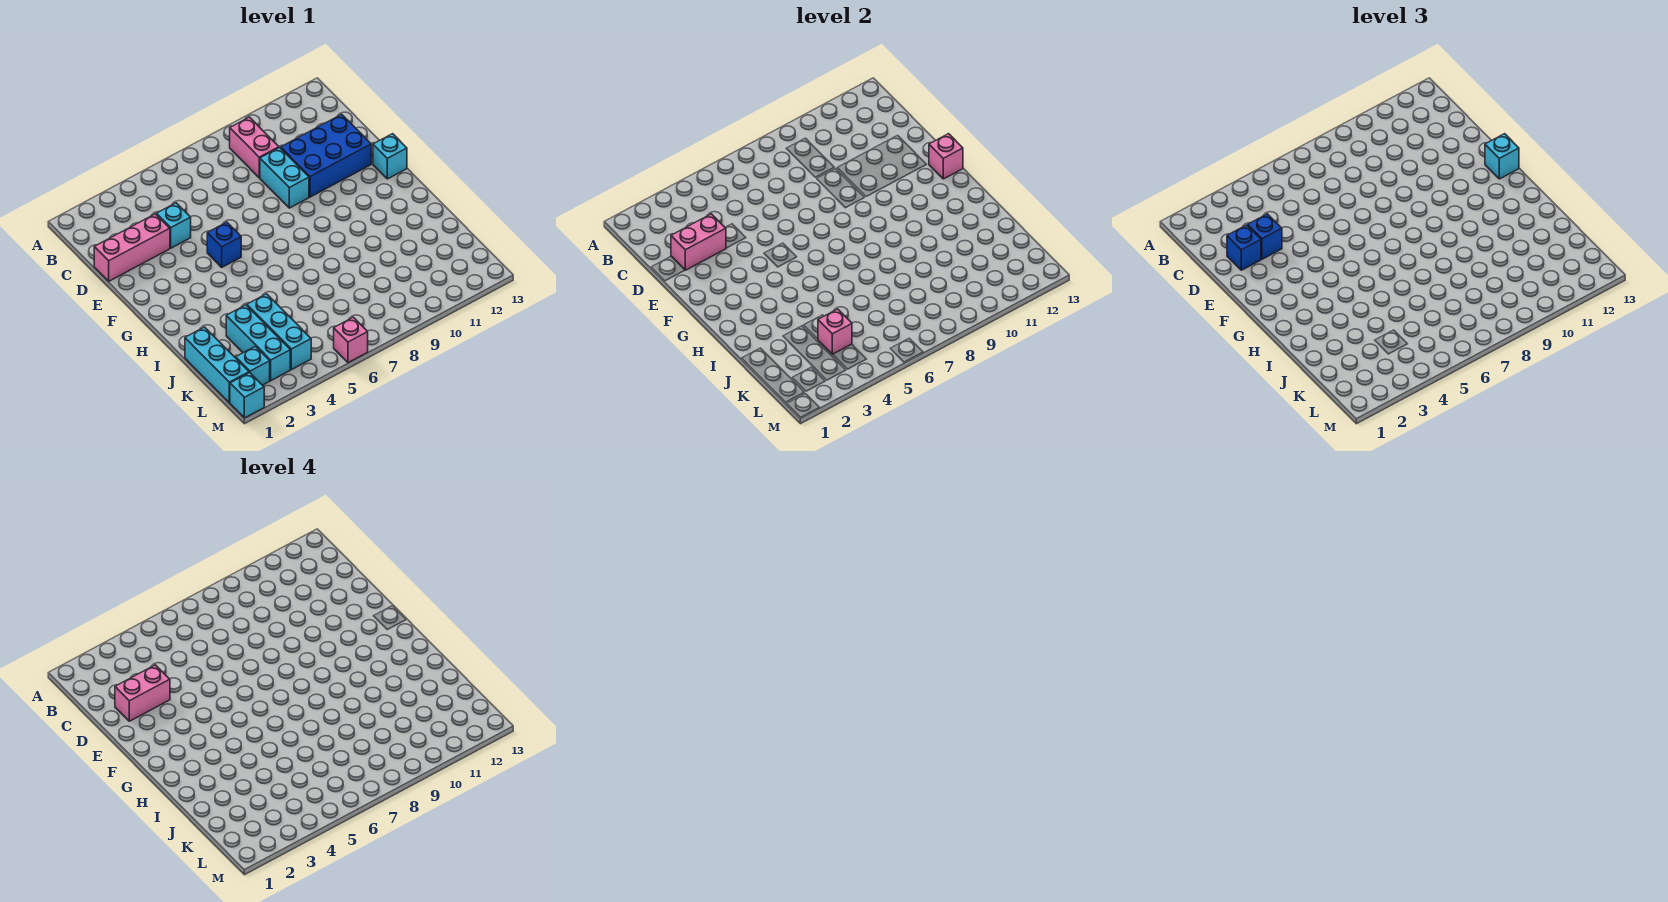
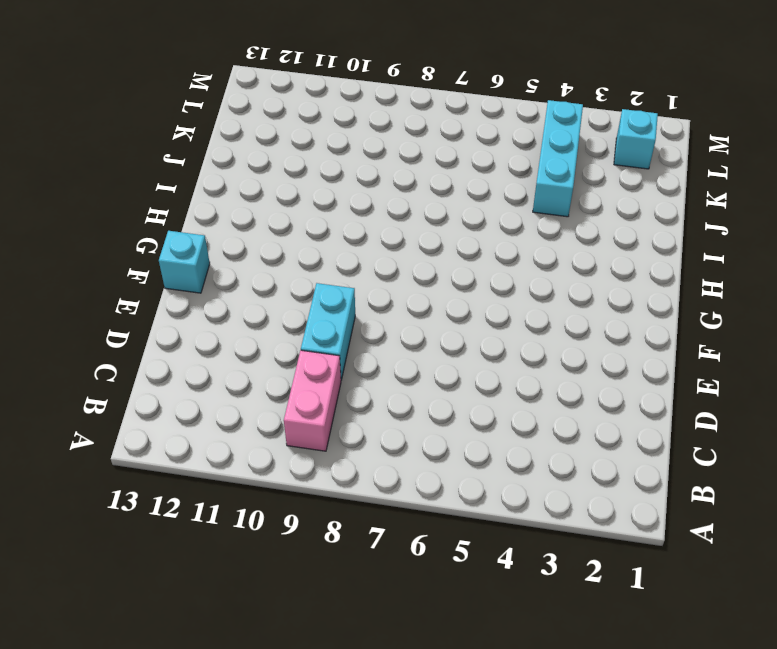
none -> pink brick D1:D3 level 1
none -> cyan brick D4 level 1
none -> blue brick D10:E12 level 1

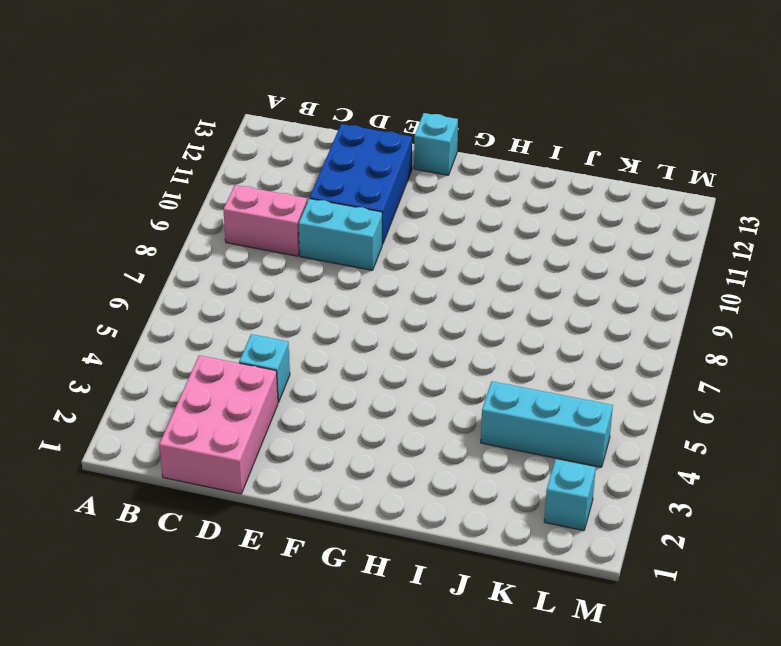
pink brick C1:D3 level 1 -> pink brick D1:D3 level 1
none -> blue brick F5 level 1
none -> cyan brick J1:L1 level 1
none -> cyan brick J3:L3 level 1

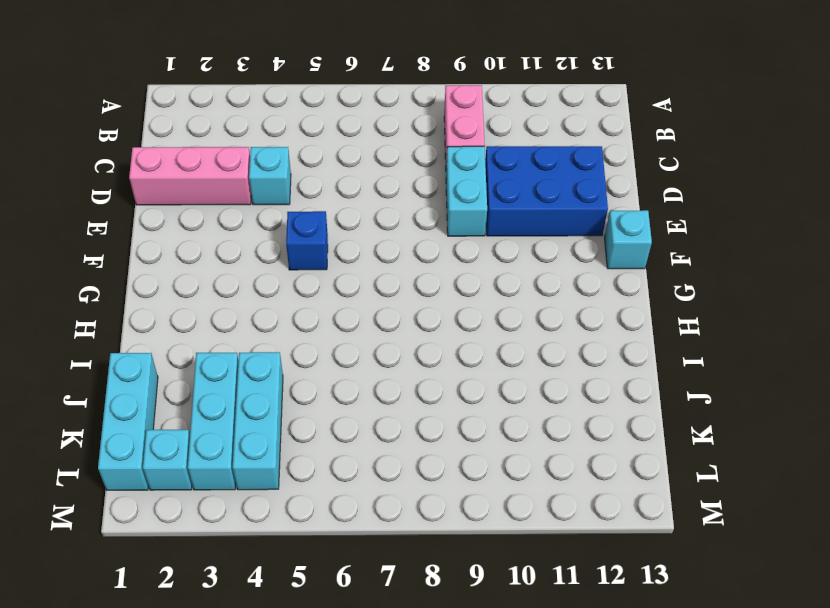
none -> cyan brick M1 level 1
none -> pink brick M6 level 1
none -> pink brick D2:D3 level 2

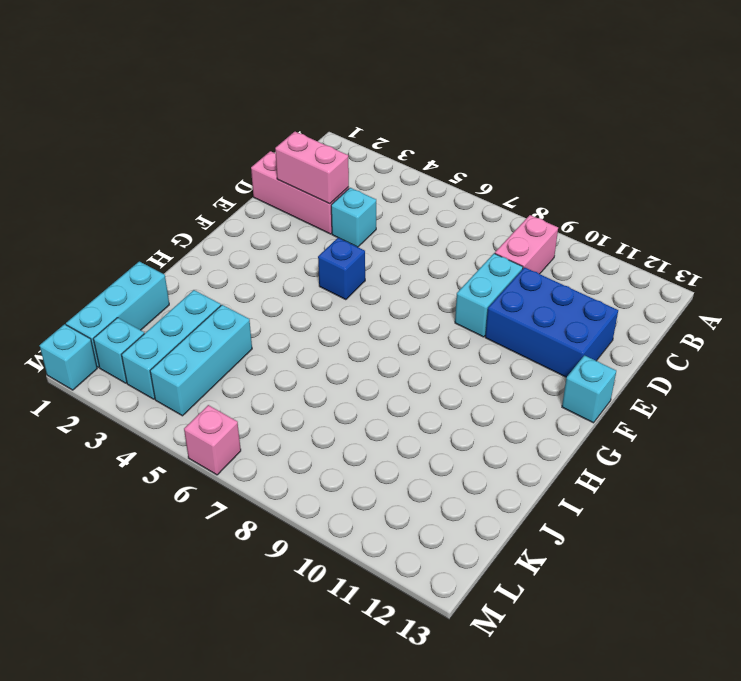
none -> pink brick F13 level 2
none -> pink brick K4 level 2
none -> blue brick D2 level 3

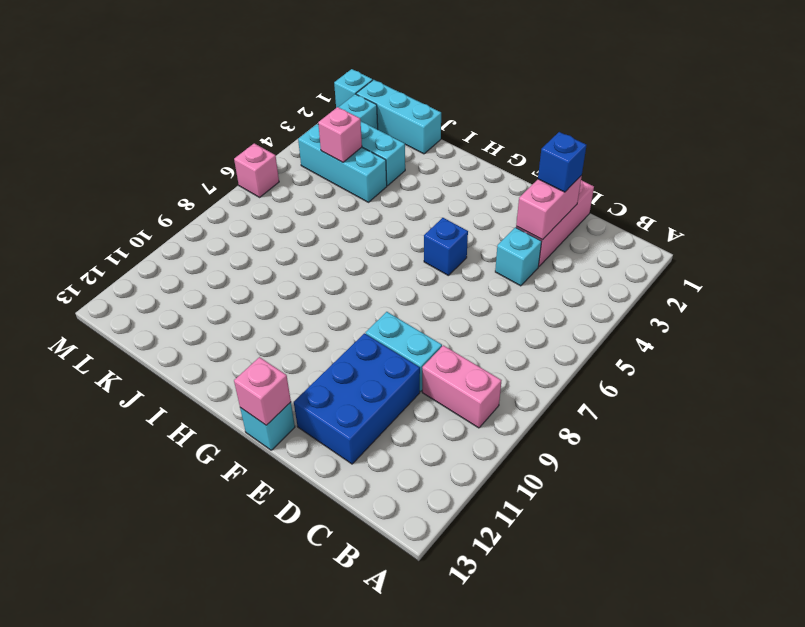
none -> blue brick D3 level 3
none -> cyan brick F13 level 3
none -> pink brick D2:D3 level 4

